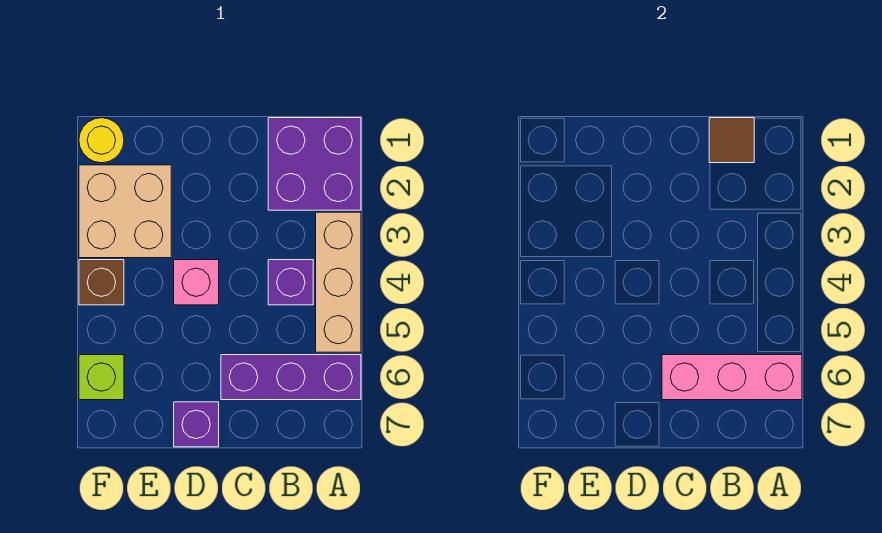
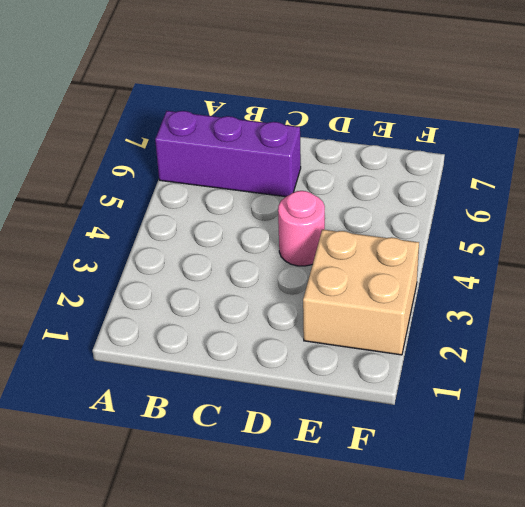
pink round brick D4 level 1 -> pink brick D4 level 1
none -> purple brick A1:B2 level 1
none -> tan brick A3:A5 level 1
none -> purple brick B4 level 1

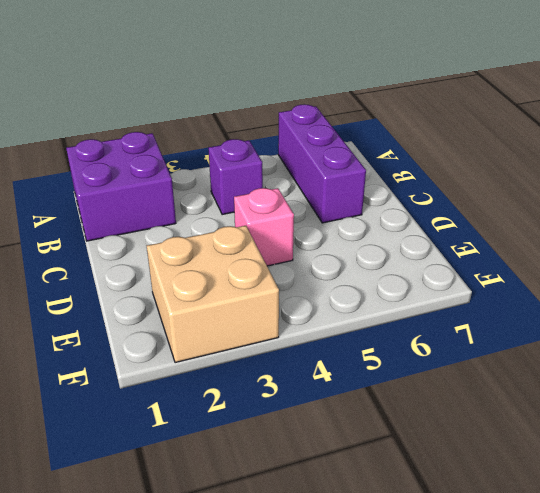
none -> tan brick A3:A5 level 1
none -> purple brick D7 level 1
none -> yellow round brick F1 level 1

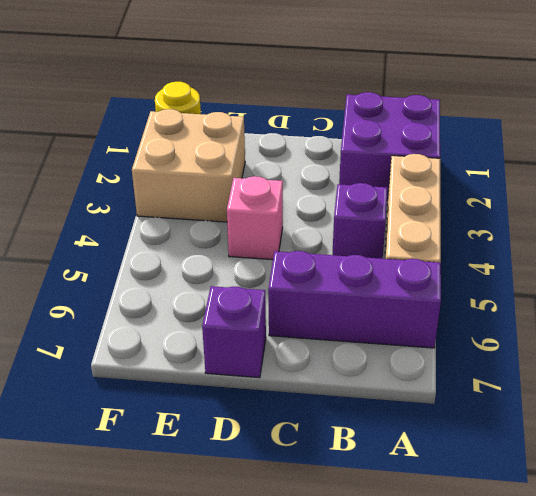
none -> brown brick F4 level 1
none -> lime brick F6 level 1
none -> pink brick A6:C6 level 2

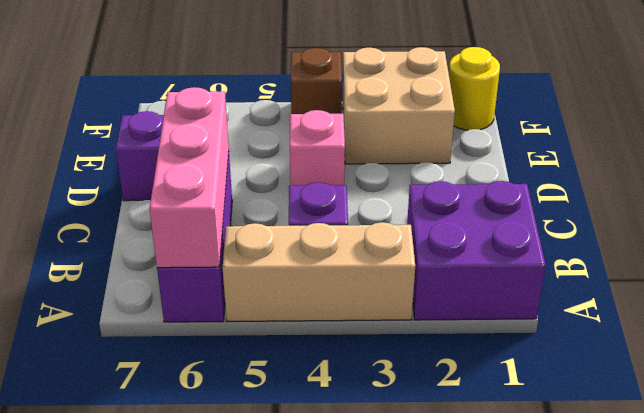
none -> lime brick F6 level 1
none -> brown tile B1 level 2

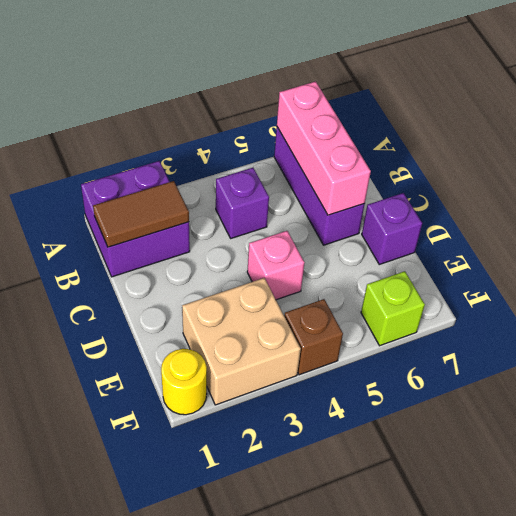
brown tile B1:B2 level 2 -> brown tile B1 level 2
none -> tan brick A3:A5 level 1

